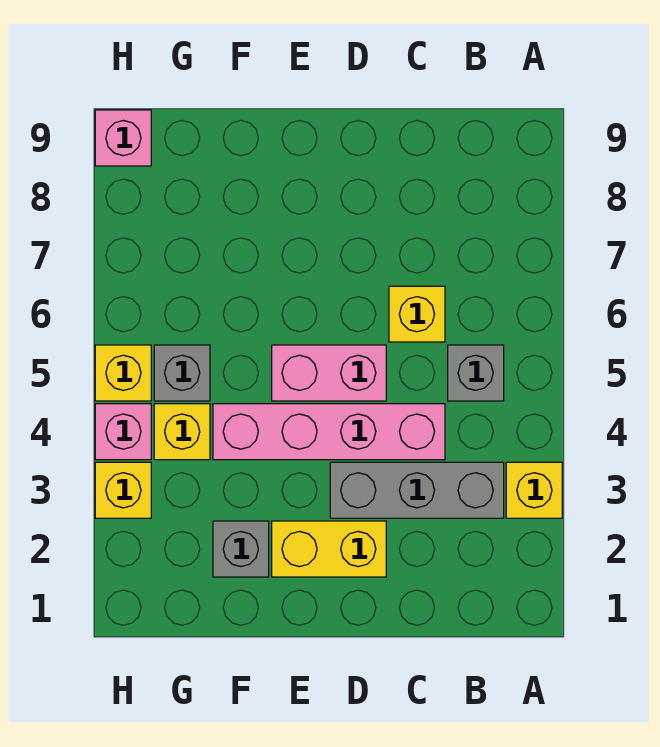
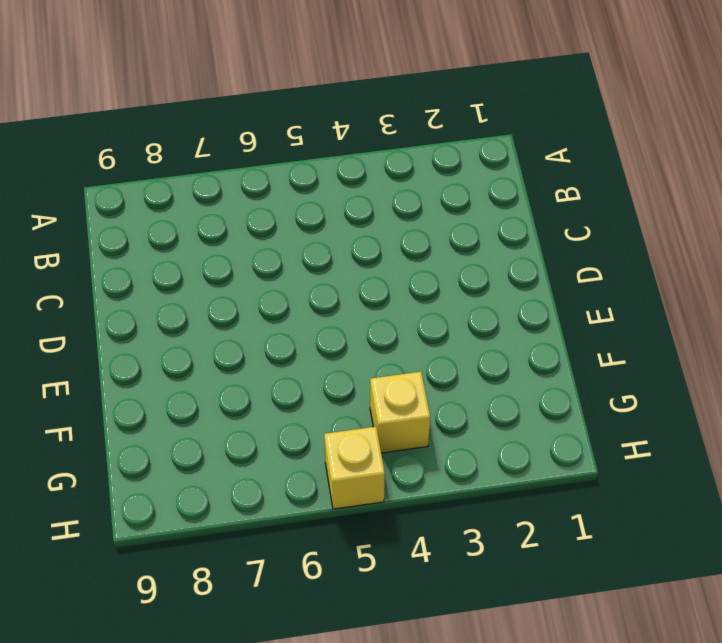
none -> yellow brick A3 level 1
none -> grey brick B3:D3 level 1
none -> grey brick B5 level 1

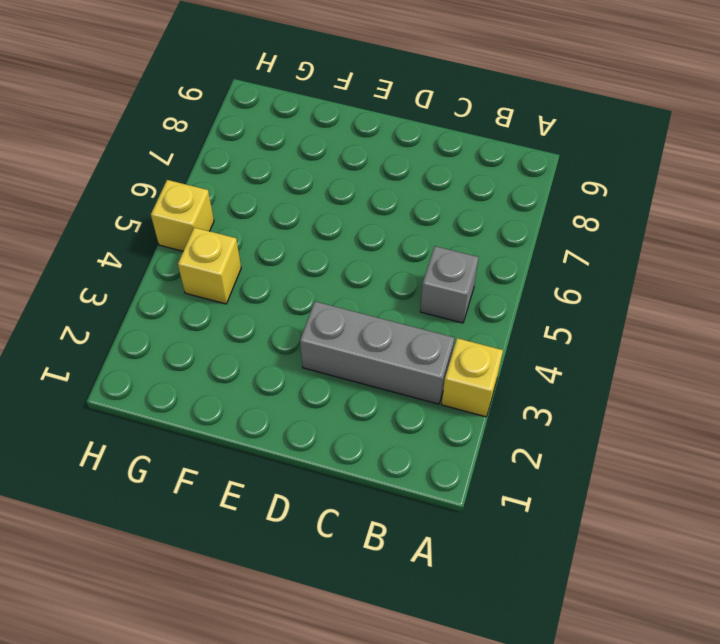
none -> pink brick C4:F4 level 1
none -> yellow brick C6 level 1
none -> yellow brick D2:E2 level 1

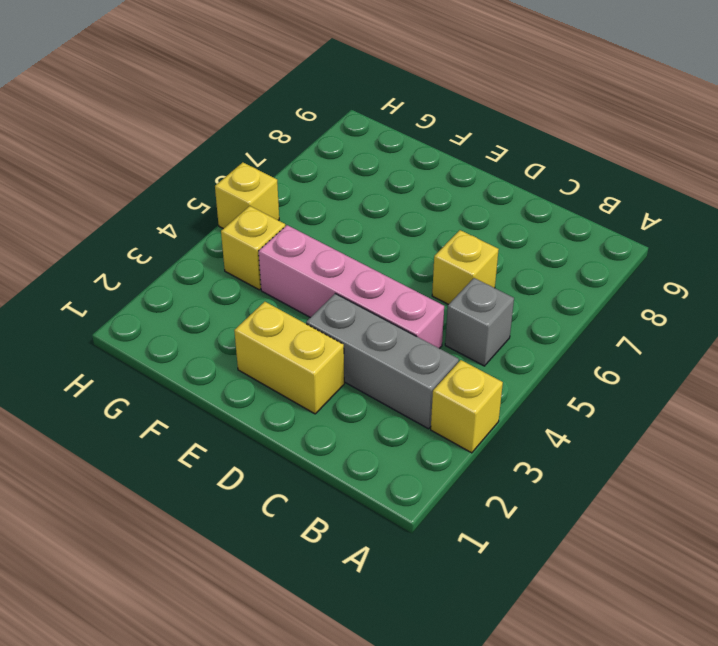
none -> pink brick D5:E5 level 1
none -> grey brick F2 level 1
none -> grey brick G5 level 1

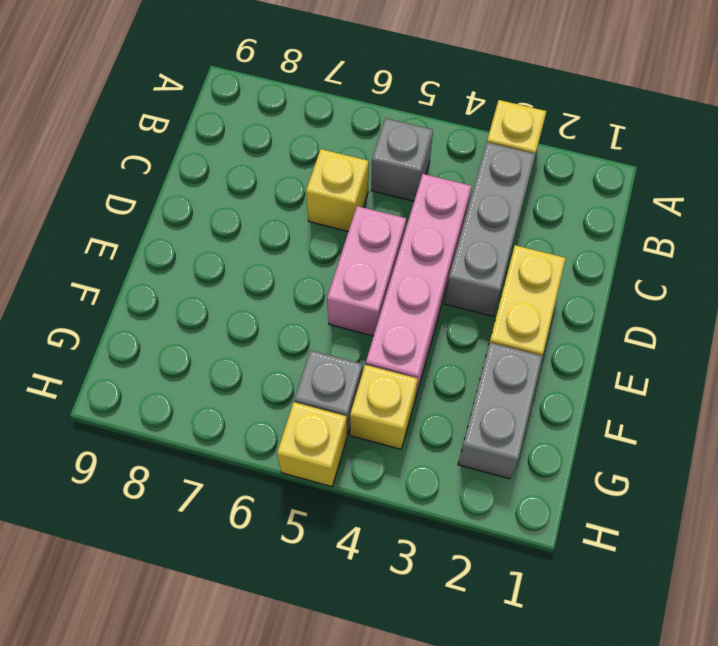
grey brick F2:G2 level 1 -> grey brick F2 level 1
none -> yellow brick H3 level 1
none -> pink brick H4 level 1
none -> pink brick H9 level 1

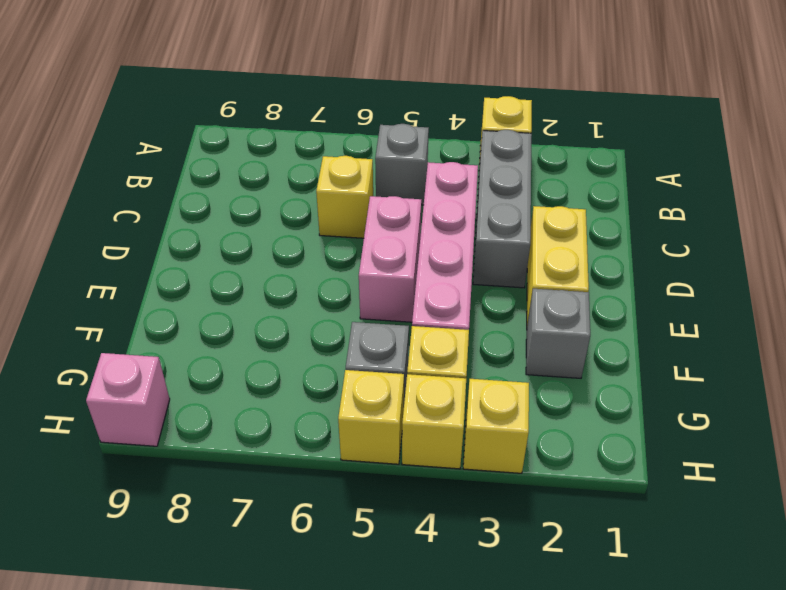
yellow brick H4 level 1 -> pink brick H4 level 1

